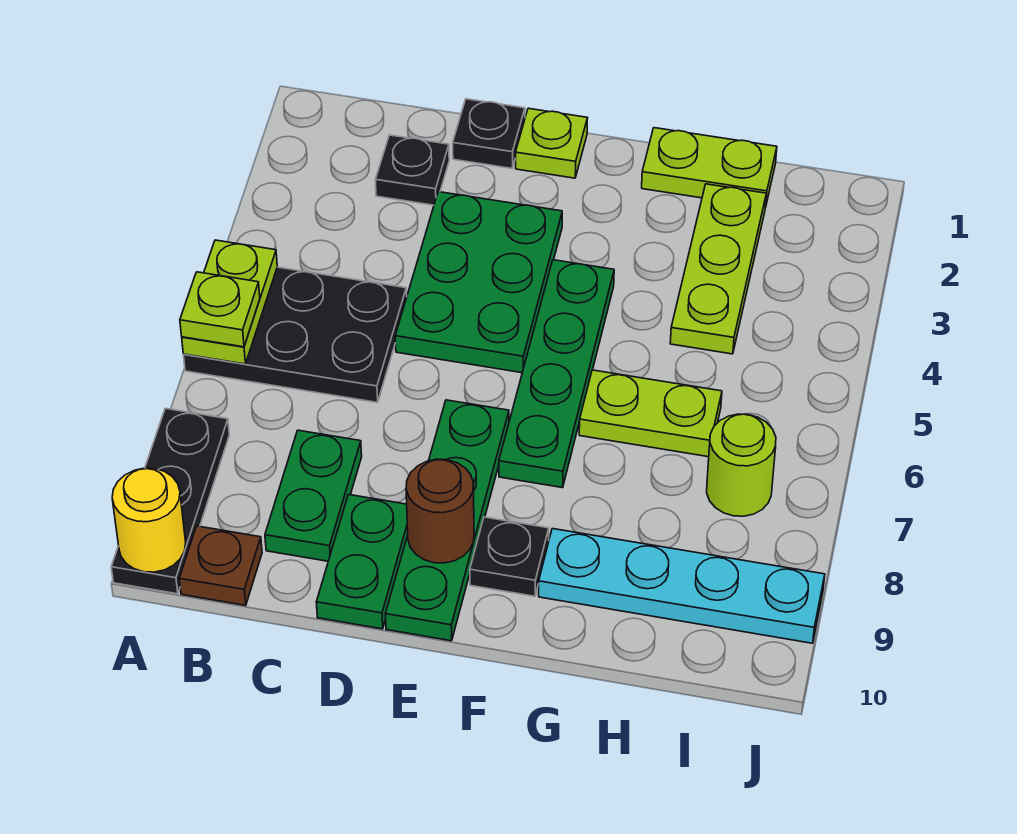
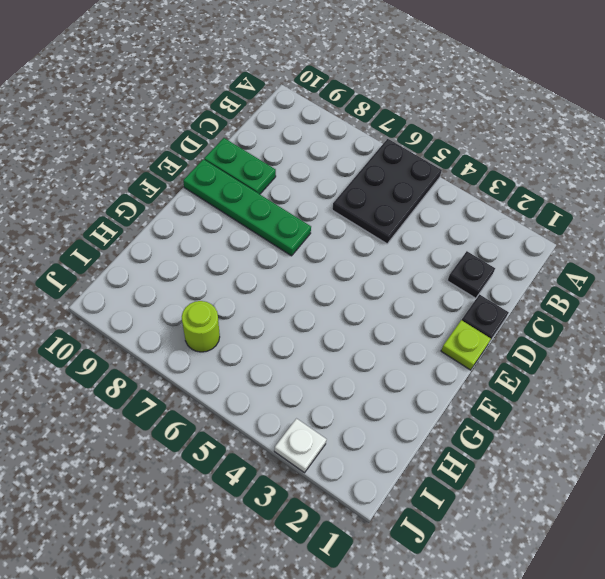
white plate J3 level 1 -> none
none -> black plate A8:A10 level 1
none -> brown plate B10 level 1
none -> green plate C8:C9 level 1

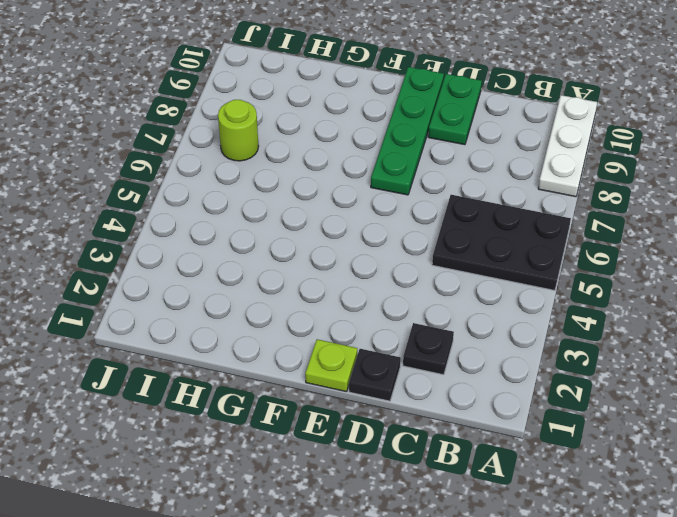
white plate A8:A10 level 1 -> black plate A8:A10 level 1
none -> brown plate B10 level 1
none -> green plate C8:C9 level 1
none -> green plate D3:E5 level 1

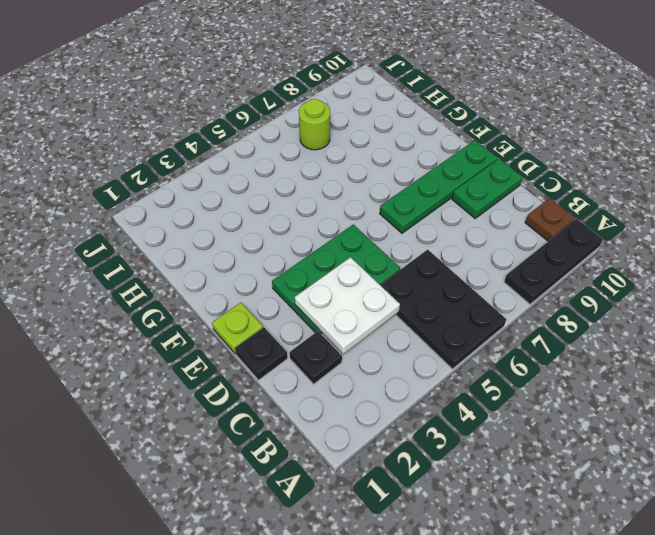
white plate C3:D4 level 2 -> none
none -> green plate C8:C9 level 1
none -> green plate F4:F7 level 1
none -> black plate F9 level 1

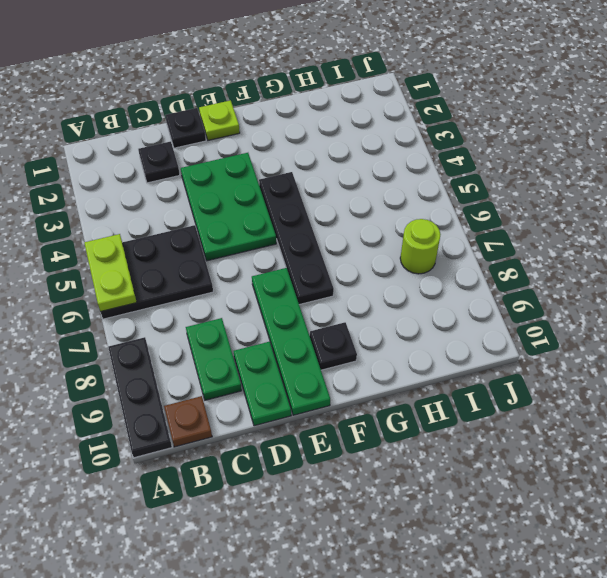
black plate F4:F7 level 1 -> green plate F4:F7 level 1
none -> lime plate G1:H1 level 1
none -> lime plate G6:H6 level 1
none -> cyan plate G9:J9 level 1

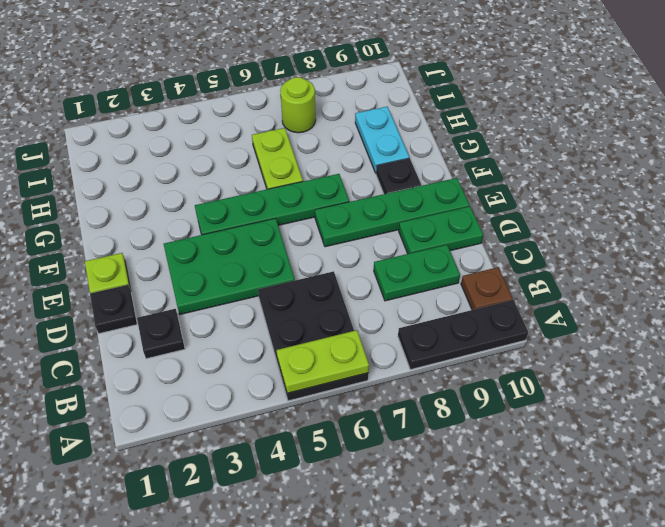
cyan plate G9:H9 level 1 -> cyan plate G9:J9 level 1
none -> lime plate G1:H1 level 1
none -> lime plate H2:H4 level 1
none -> yellow round brick A10 level 2

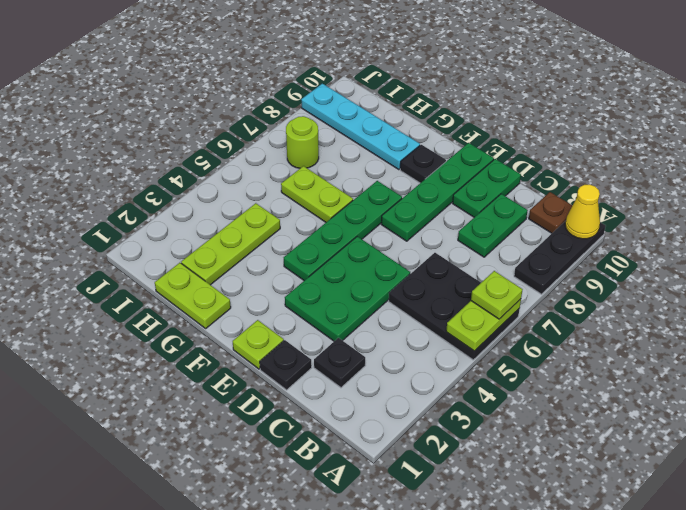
yellow cone A10 level 2 -> yellow round brick A10 level 2
none -> brown round brick E9 level 2

